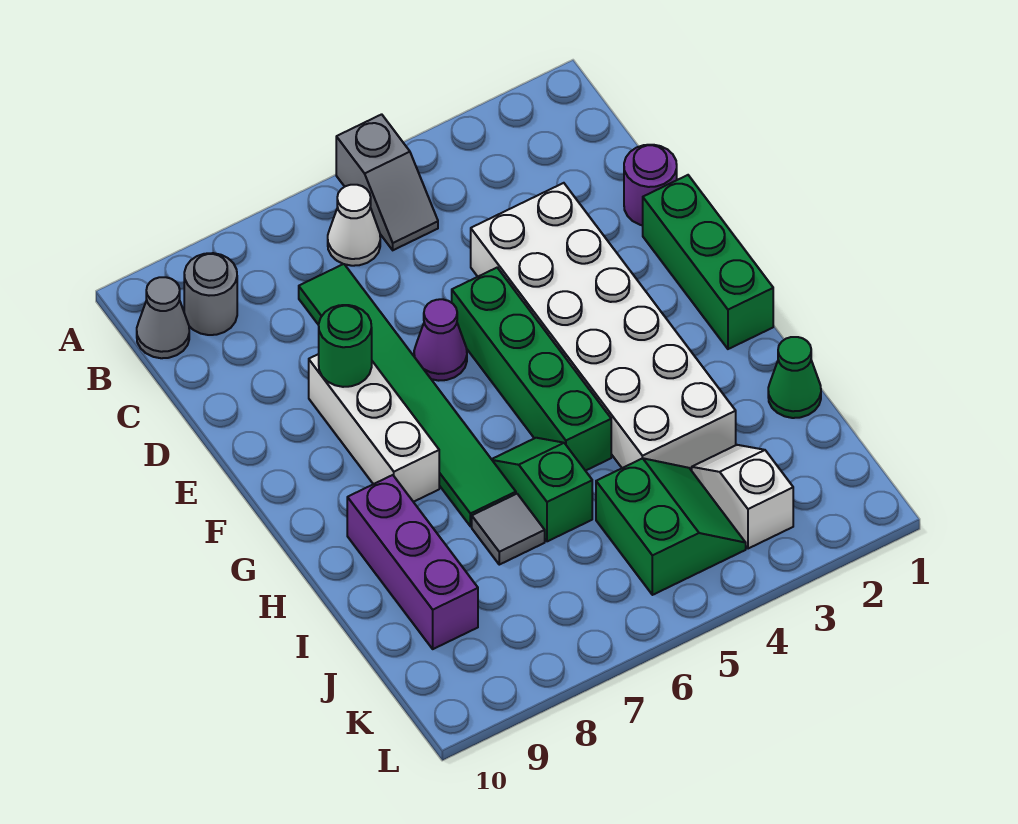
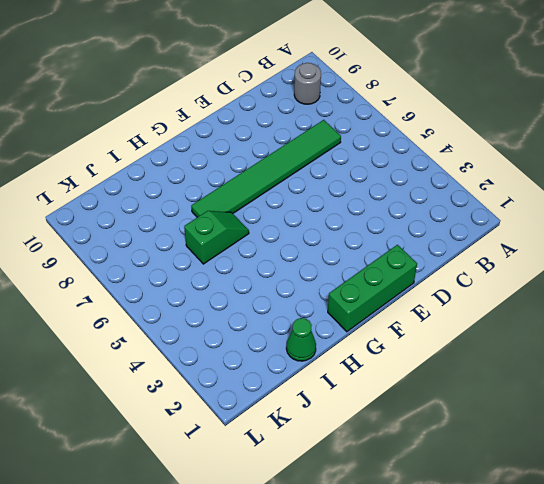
none -> grey slope A5:B5 level 1 top A
none -> white cone B6 level 1
none -> grey cone B10 level 1

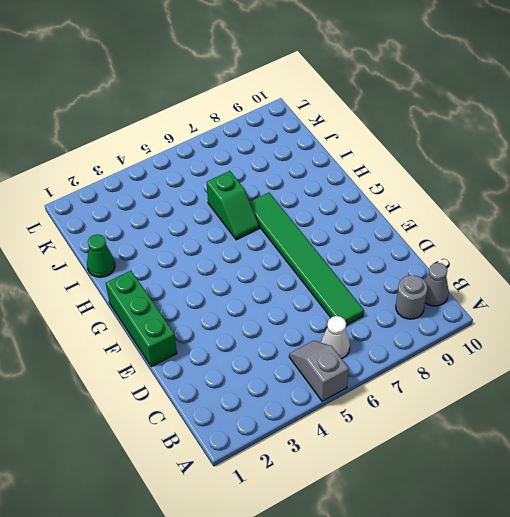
none -> purple round brick D1 level 1
none -> white brick D3:I4 level 1
none -> green brick E5:H5 level 1

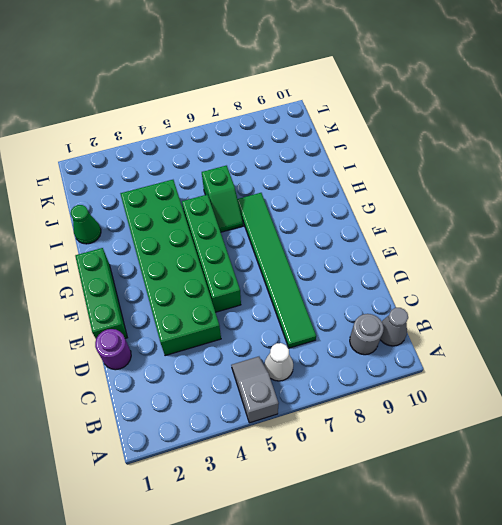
green brick D3:I4 level 1 -> white brick D3:I4 level 1
none -> purple cone E6 level 1
none -> white brick E8:G8 level 1
none -> purple brick H9:J9 level 1

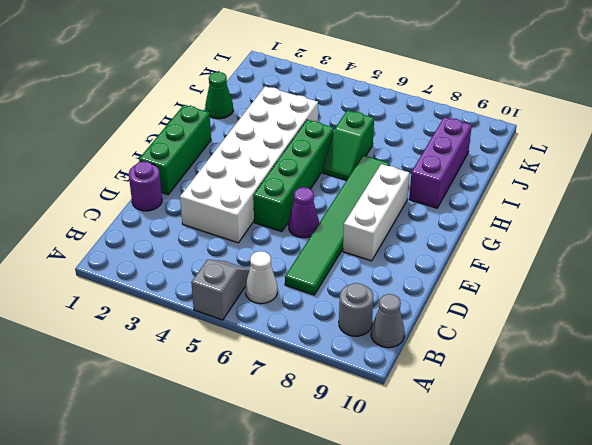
none -> grey tile I7 level 1
none -> white slope J3:K3 level 1 top K
none -> green slope J4:K5 level 1 top 5

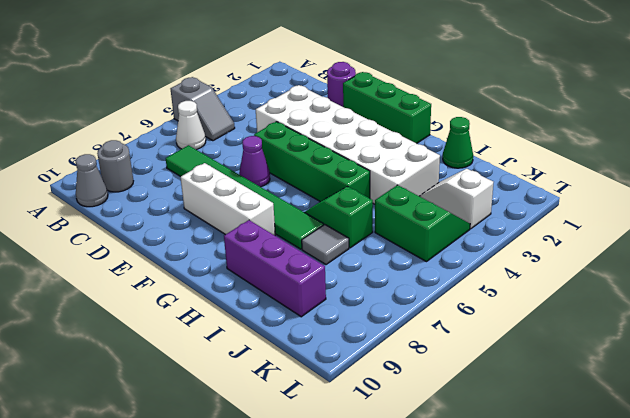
none -> green round brick E8 level 2

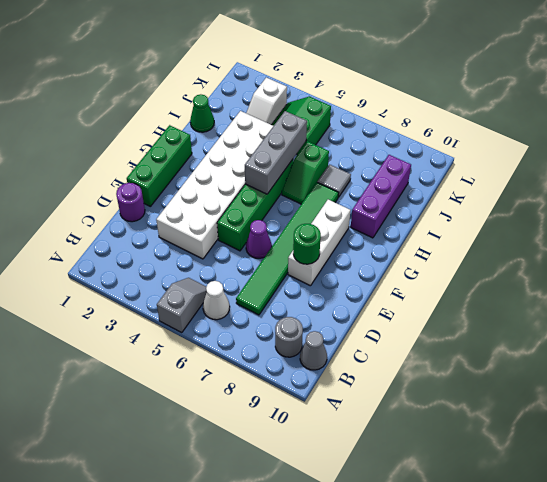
grey brick G5:I5 level 2 -> none

